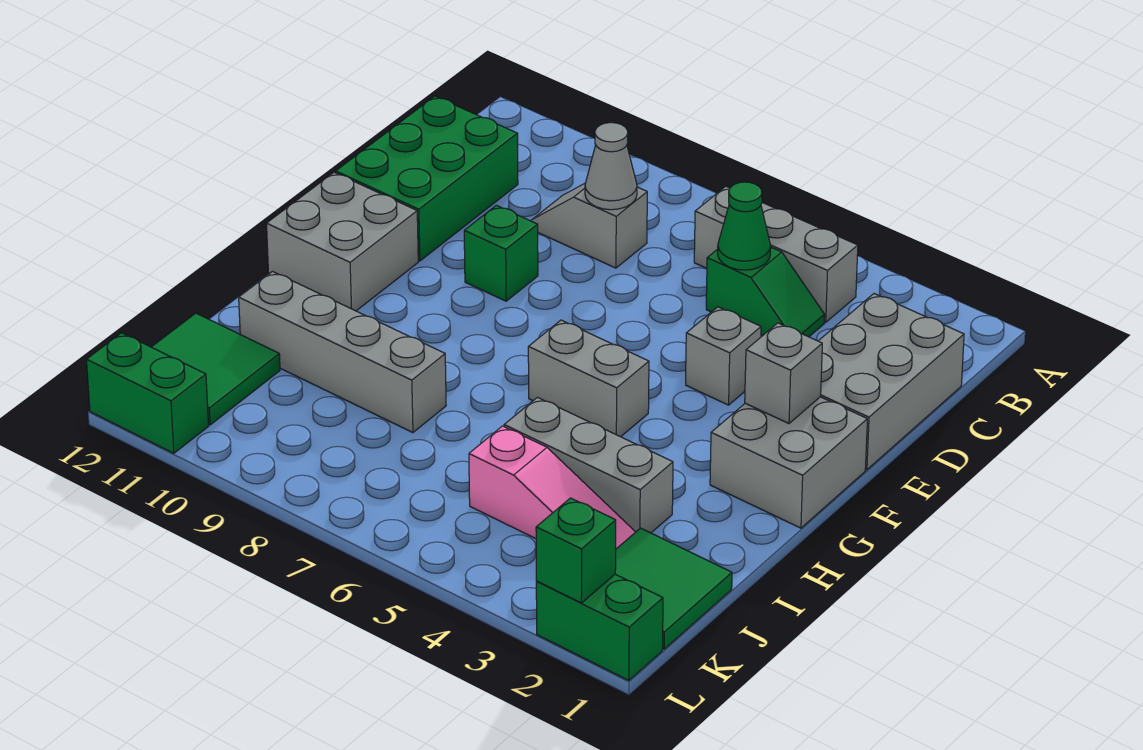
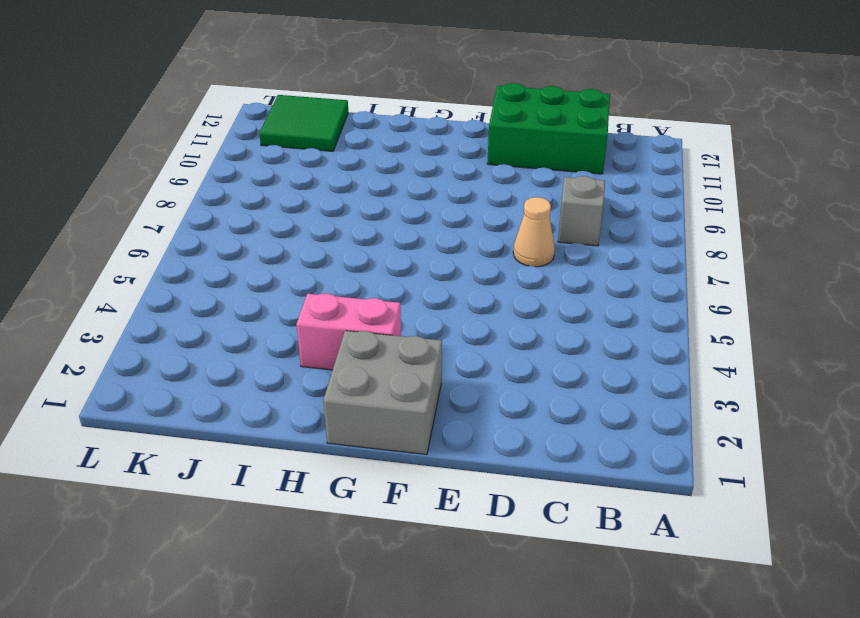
tan cone D7 level 1 -> none
pink brick G3:H3 level 1 -> none
none -> grey brick B4:B6 level 1
none -> grey brick C1:E2 level 1
none -> green slope C4:C5 level 1 top 5

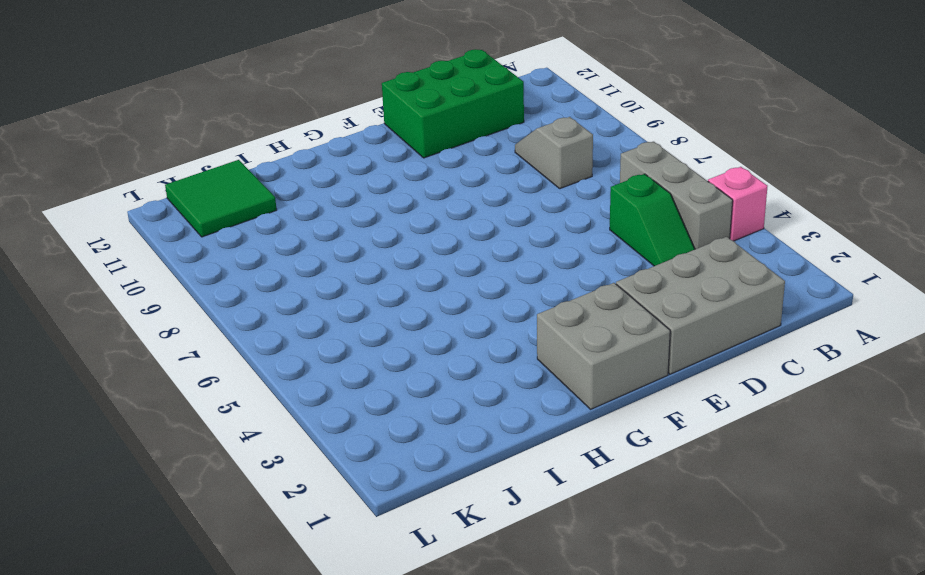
pink brick A4 level 1 -> none
none -> grey brick E4 level 1
none -> green brick E9 level 1
none -> grey brick F11:G12 level 1

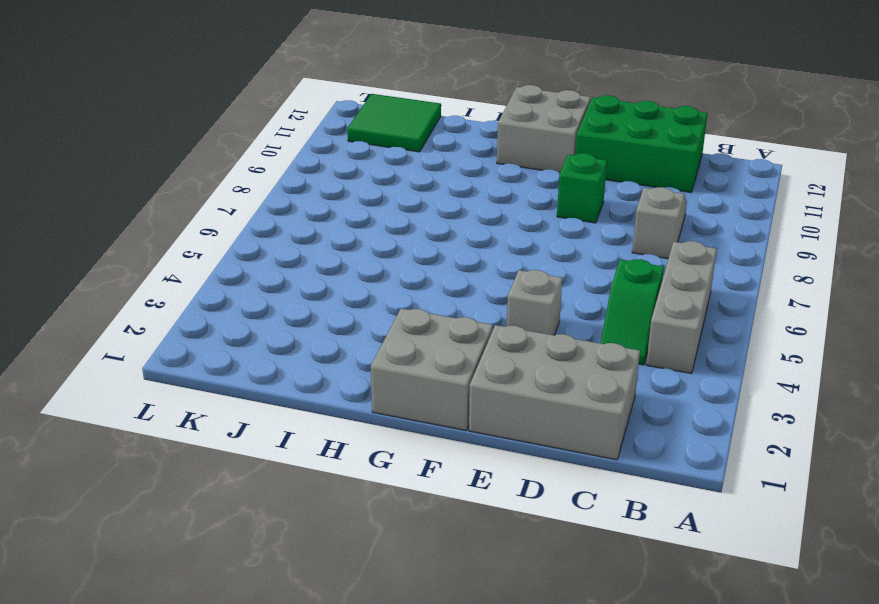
none -> grey brick G5:G6 level 1
none -> grey brick I3:I5 level 1
none -> grey brick I8:I11 level 1

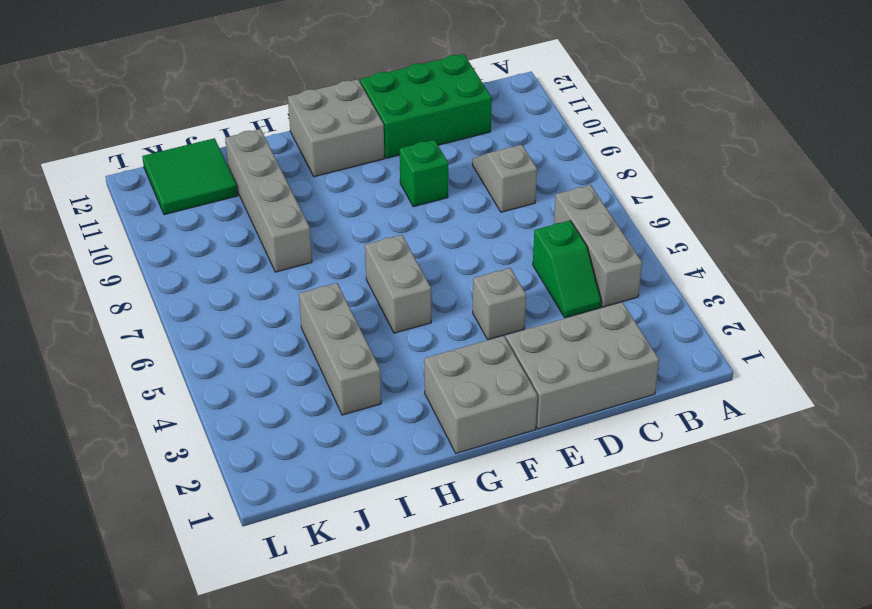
none -> green tile J1:K2 level 1
none -> pink slope J3:J5 level 1 top 5
none -> green brick L1:L2 level 1

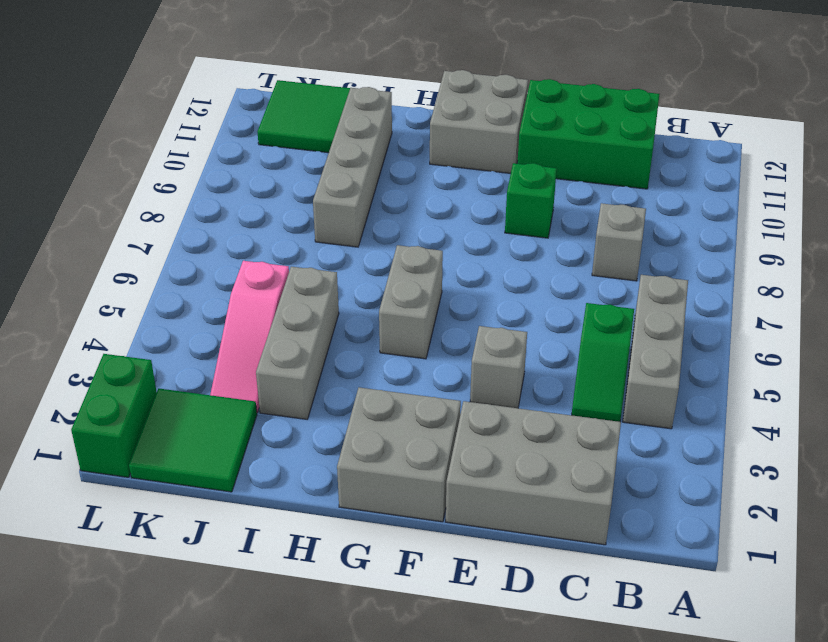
none -> green brick L11:L12 level 1
none -> green cone C5 level 2
none -> grey cone C8 level 2

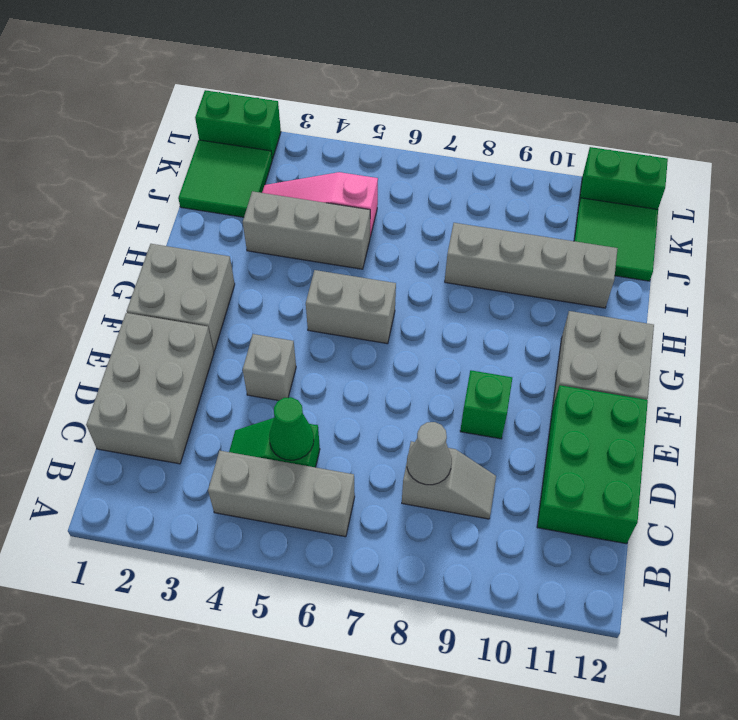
none -> grey brick F2 level 2
none -> green brick L2 level 2

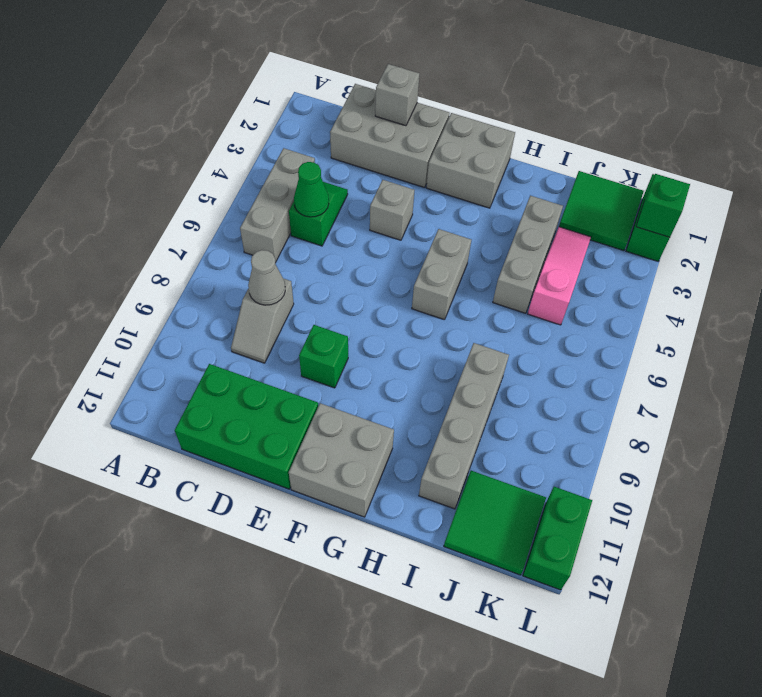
grey brick D1 level 2 -> grey brick F2 level 2

